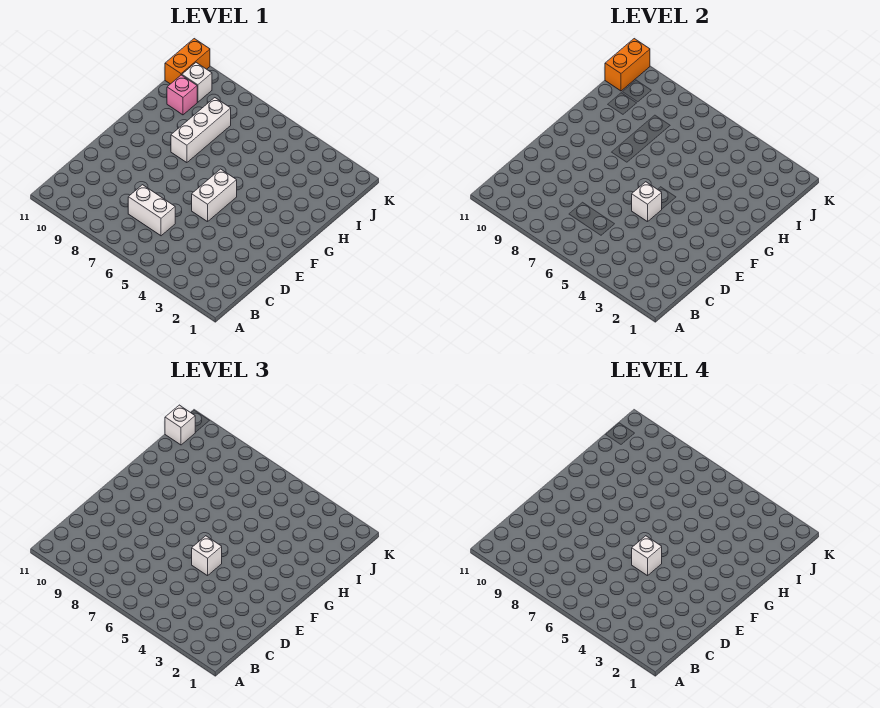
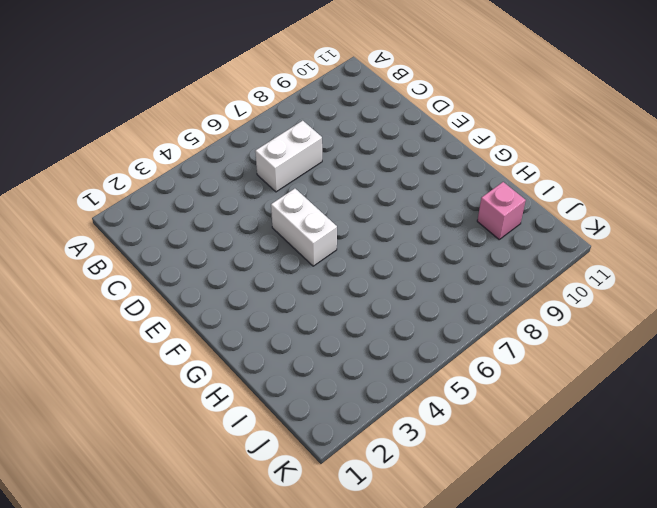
none -> white brick G8:I8 level 1
none -> white brick J10 level 1

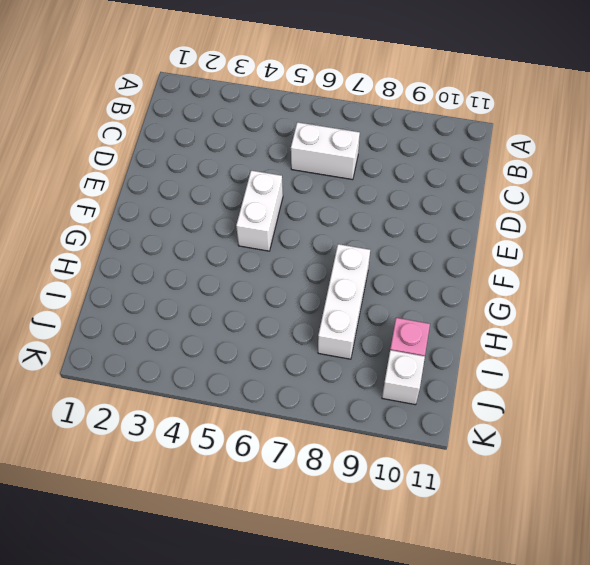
none -> orange brick J11:K11 level 1
none -> white brick E5 level 2

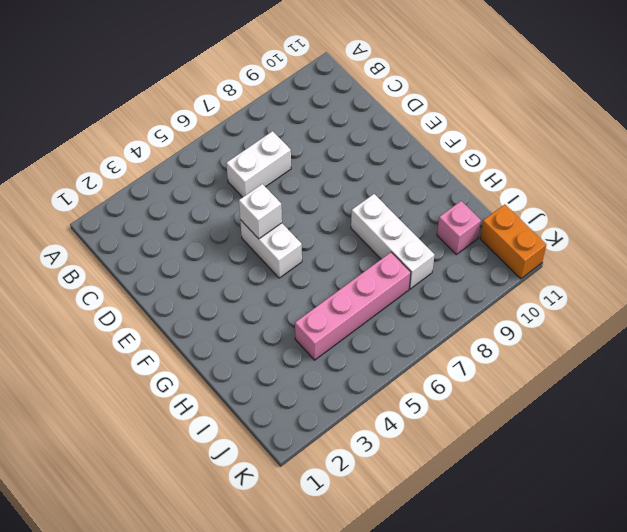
pink brick I4:I7 level 1 -> none
none -> white brick J10 level 1
none -> orange brick J11:K11 level 2

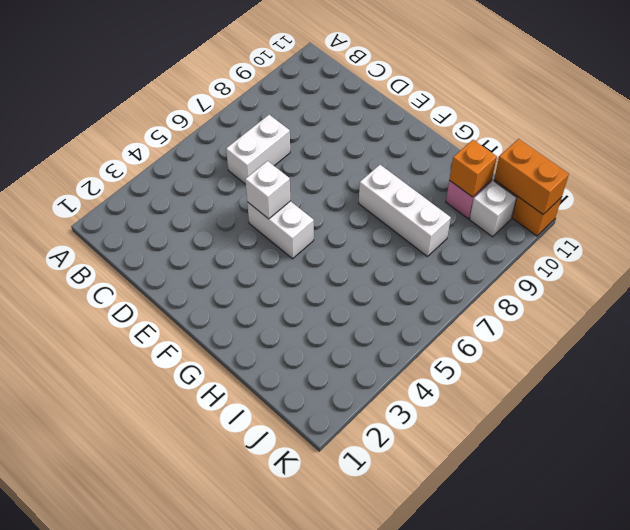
orange brick I10 level 2 -> none
none -> white brick E5 level 3
none -> white brick J11 level 3

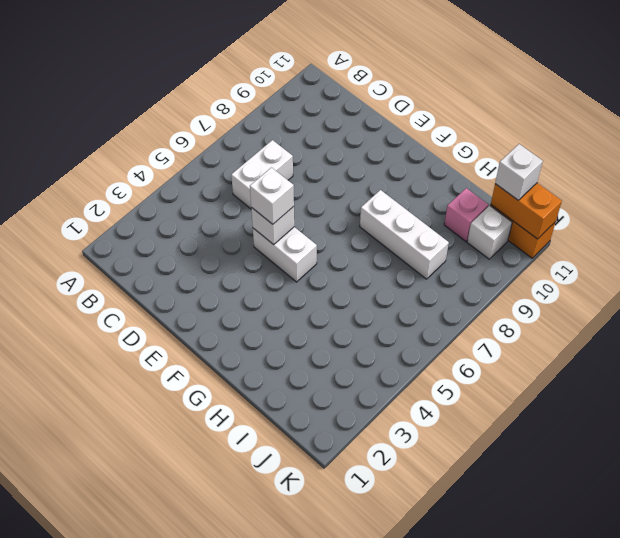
none -> white brick E5 level 4

